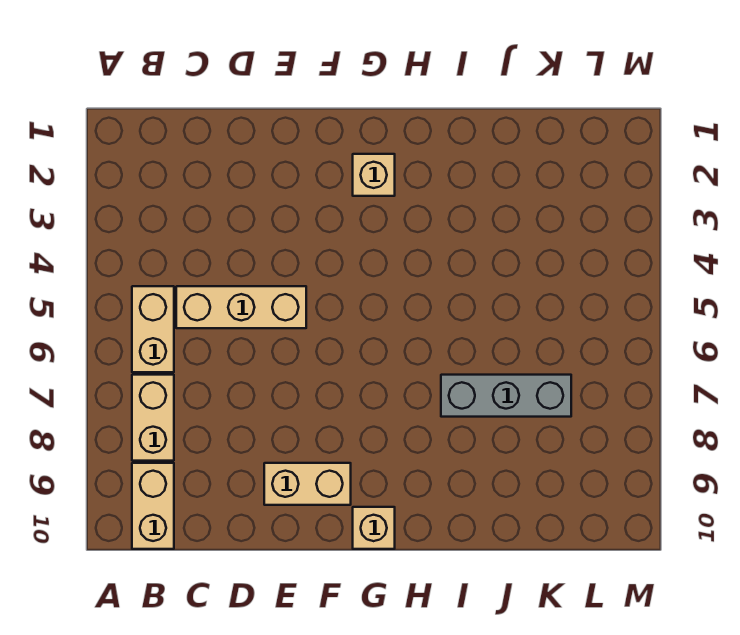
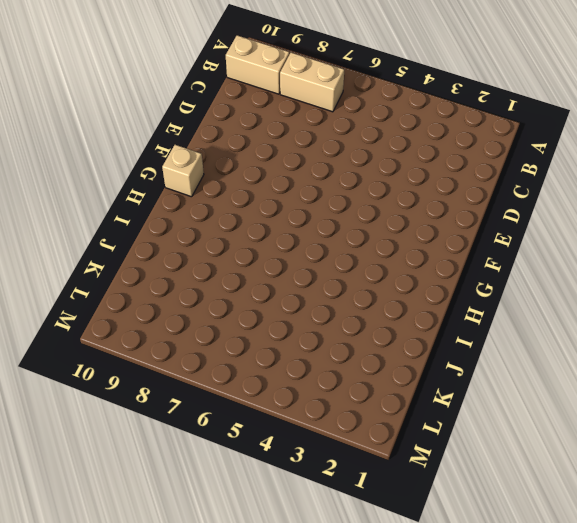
none -> tan brick B5:B6 level 1
none -> tan brick C5:E5 level 1

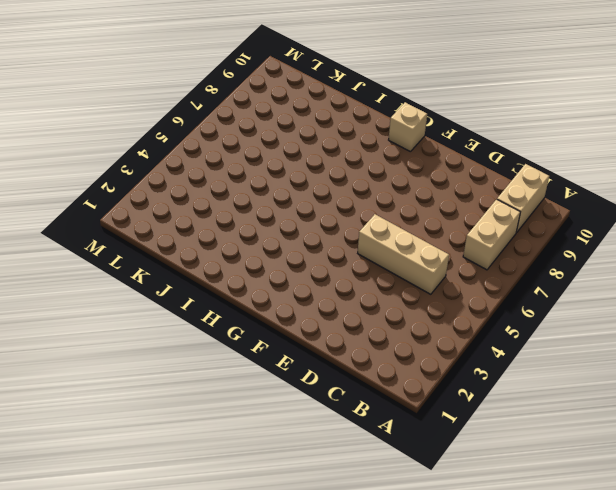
none -> tan brick B5:B6 level 1
none -> tan brick E9:F9 level 1

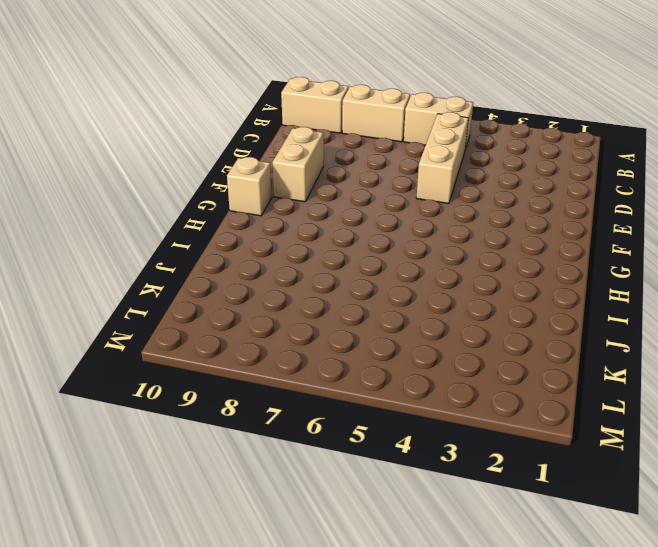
none -> tan brick G2 level 1
none -> grey brick I7:K7 level 1

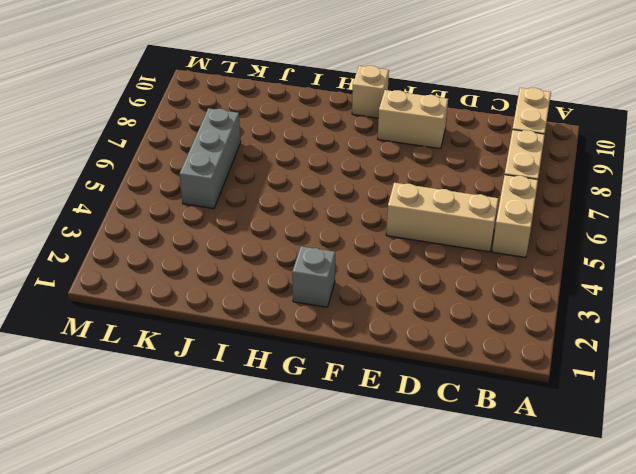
grey brick G2 level 1 -> tan brick G2 level 1
grey brick K5:K7 level 1 -> grey brick I7:K7 level 1

